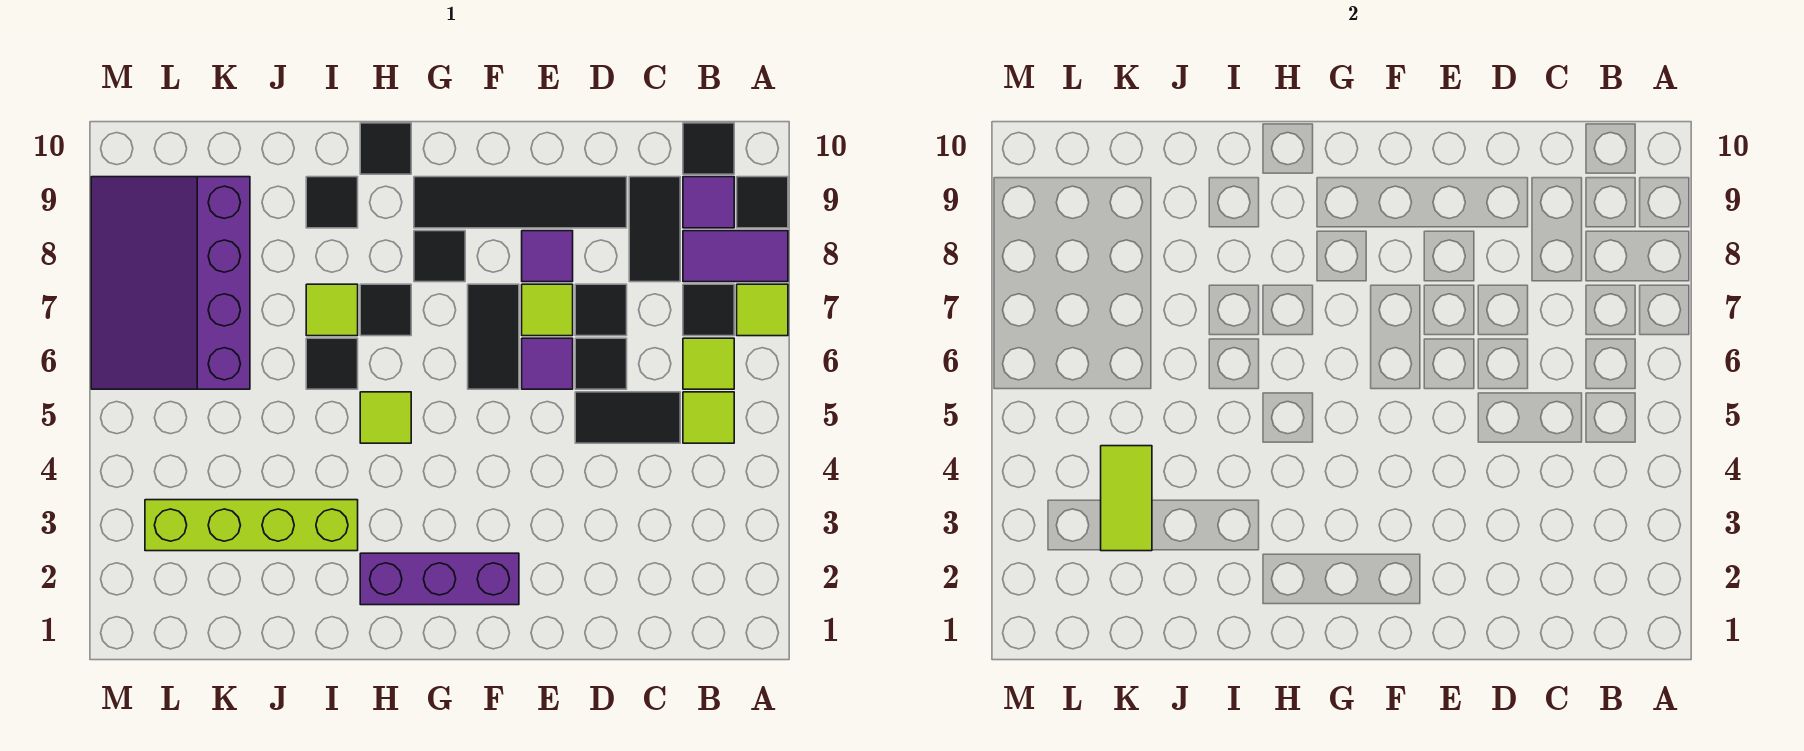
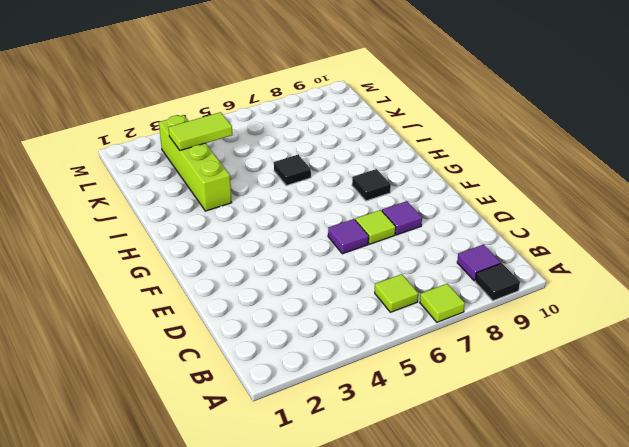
none -> purple tile A8:B8 level 1
none -> lime tile B5 level 1
none -> black tile B7 level 1

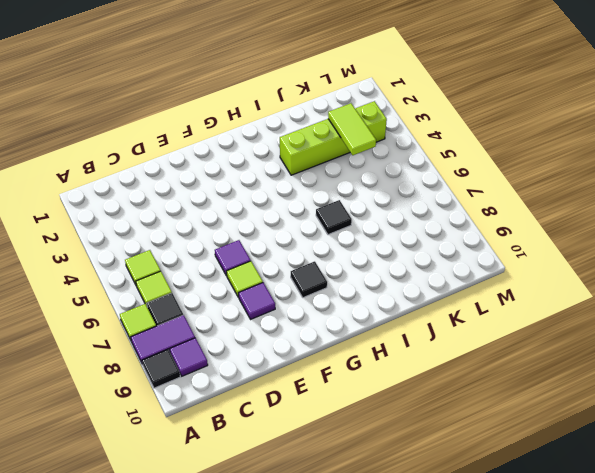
none -> black tile B10 level 1
none -> black tile C5:D5 level 1
none -> black tile C8:C9 level 1

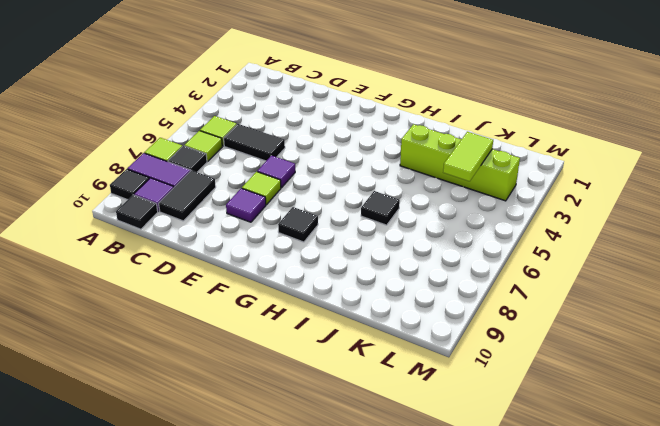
none -> black tile D6 level 1
none -> black tile D7 level 1
none -> black tile D9:G9 level 1

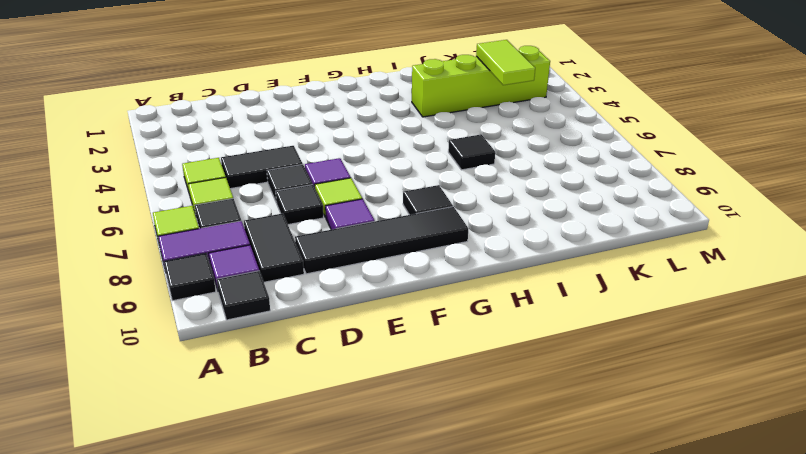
none -> purple brick F2:H2 level 1
none -> black tile F6:F7 level 1
none -> lime tile H5 level 1

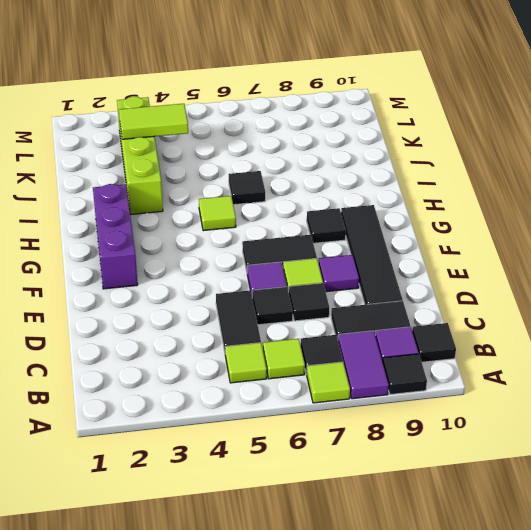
none -> black tile H7 level 1
none -> black tile H10 level 1
none -> lime tile I7 level 1

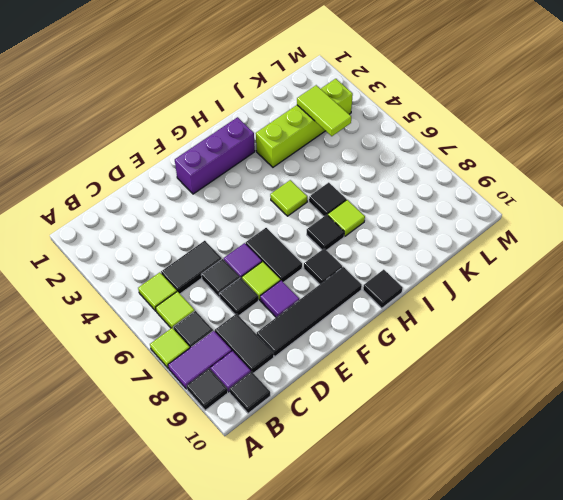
none -> black tile I9 level 1
none -> purple slope K6:M9 level 1 top K

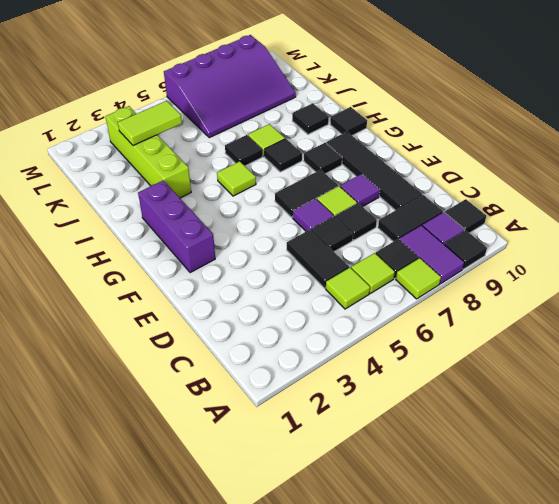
purple slope K6:M9 level 1 top M -> purple slope K6:M9 level 1 top K

